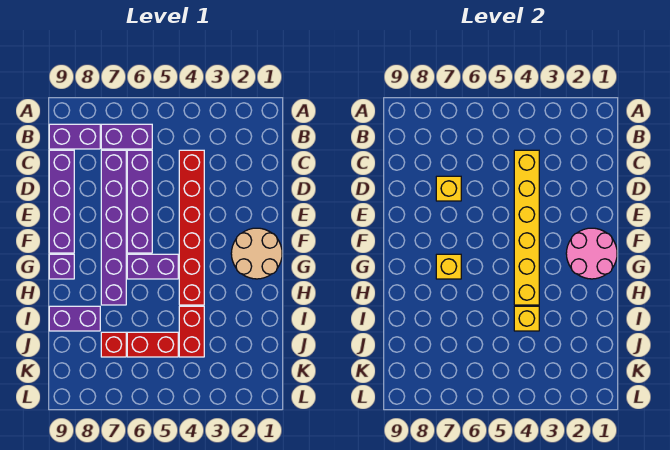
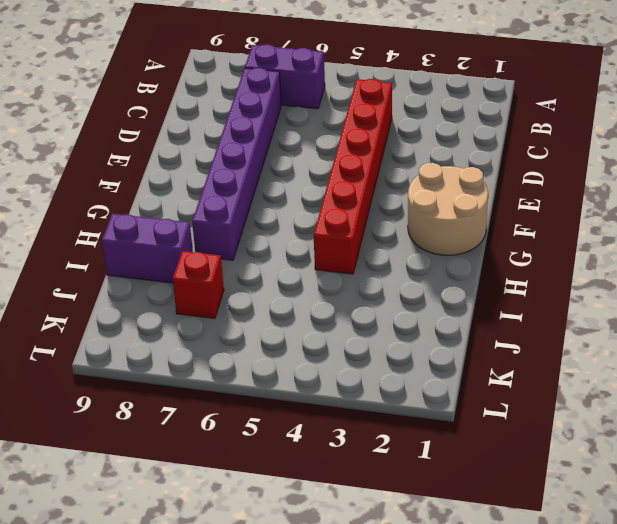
none -> purple brick B8:B9 level 1
none -> purple brick C6:F6 level 1
none -> purple brick C9:F9 level 1

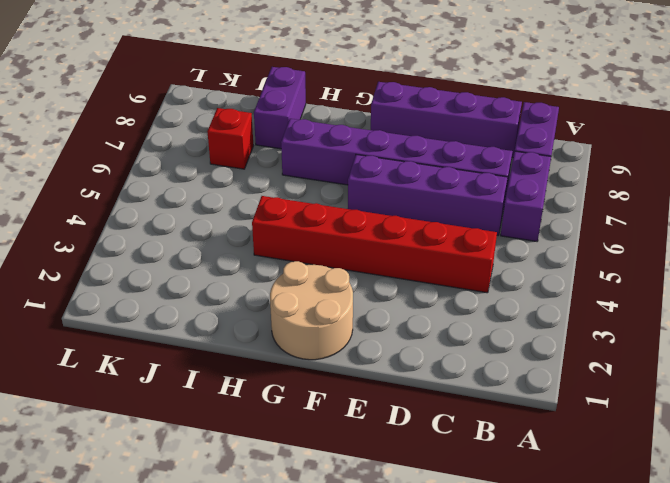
none -> purple brick G5:G6 level 1
none -> purple brick G9 level 1
none -> red brick I4:J4 level 1

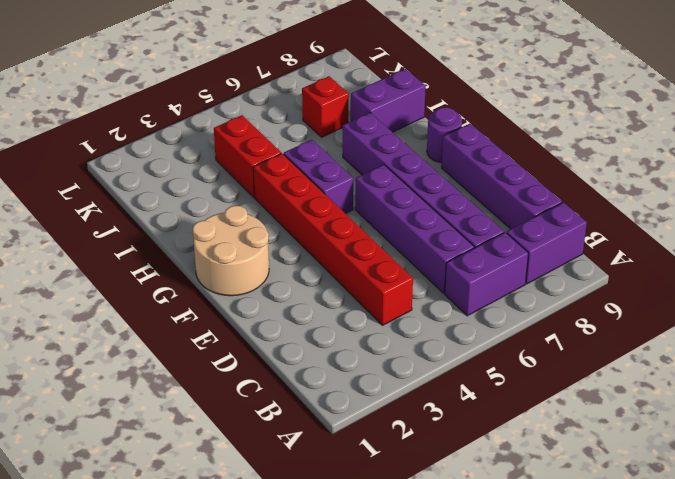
purple brick G5:H5 level 1 -> purple brick G5:G6 level 1
purple round brick G9 level 1 -> purple brick G9 level 1
none -> red brick J5:J6 level 1
none -> yellow brick C4:H4 level 2
none -> yellow brick D7 level 2

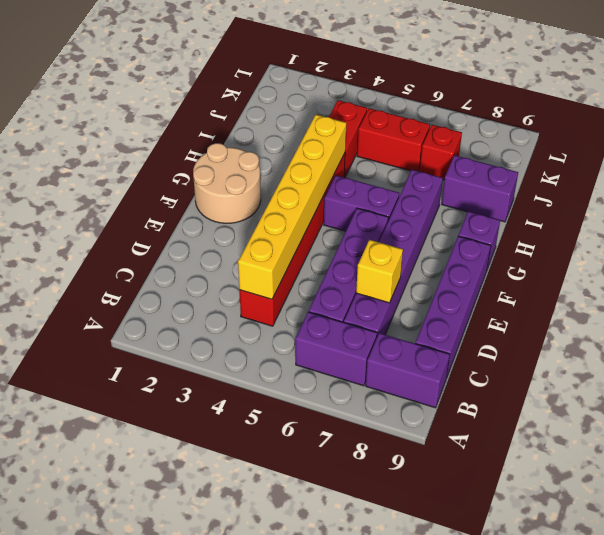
none -> pink round brick F1:G2 level 2
none -> yellow brick G7 level 2
none -> yellow brick I4 level 2

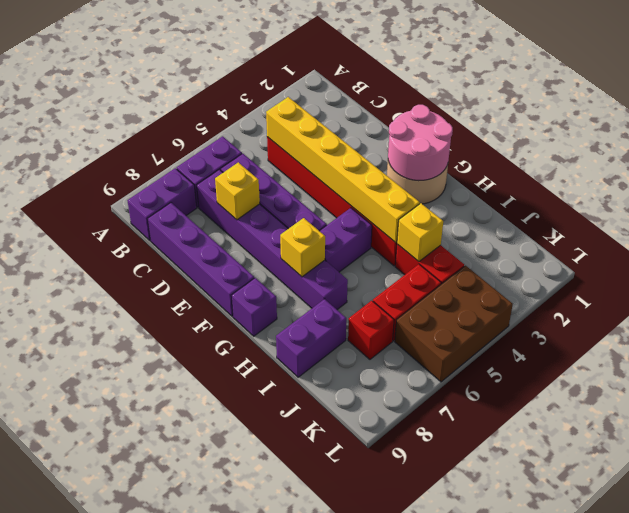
brown brick K4:L6 level 1 -> none

